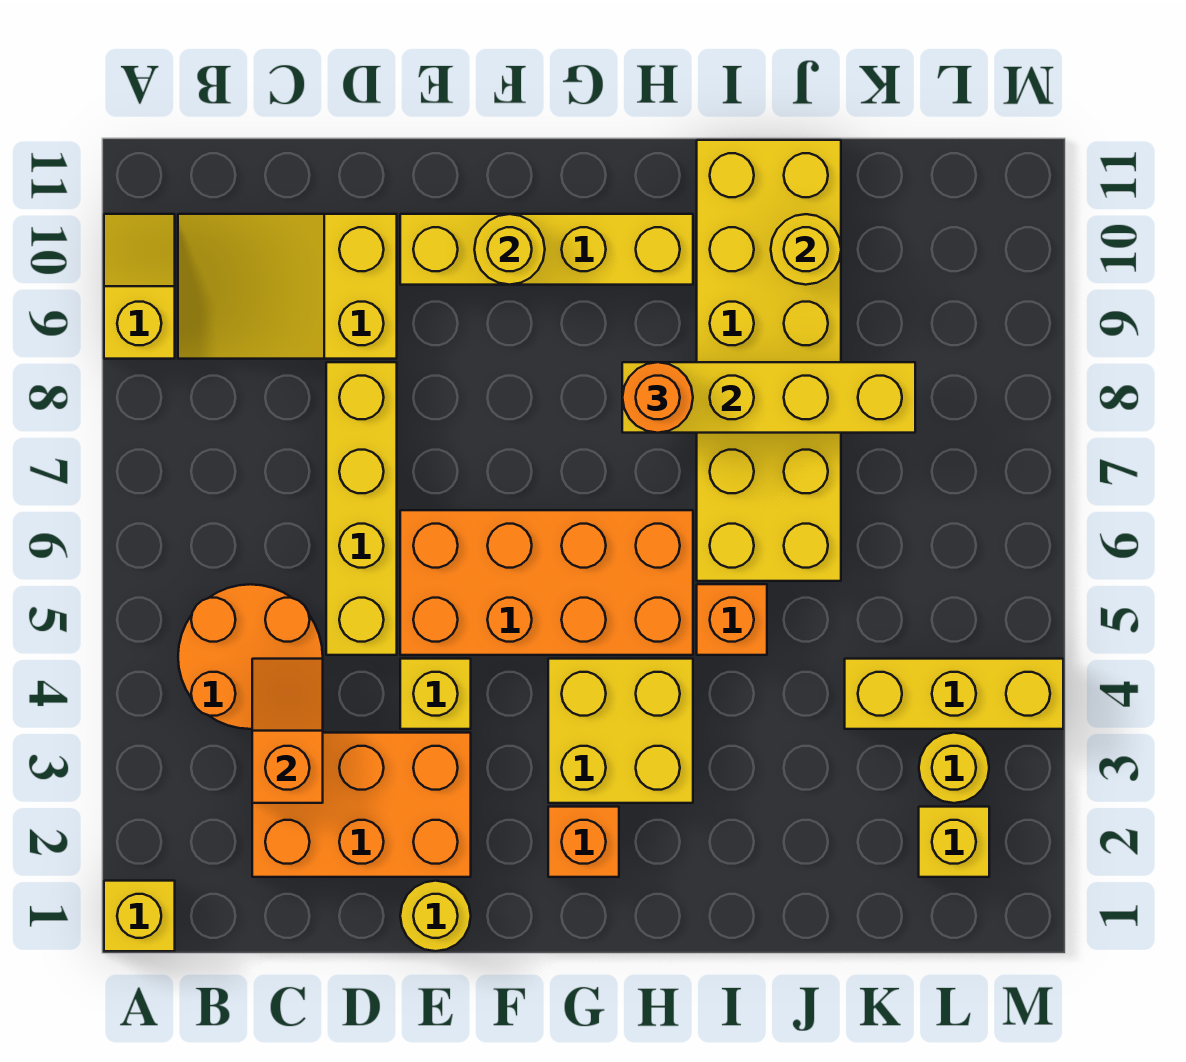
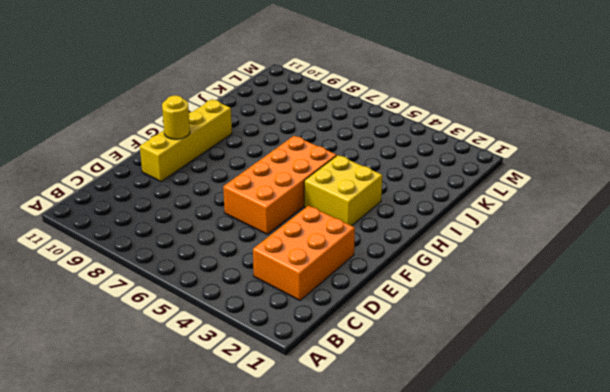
none -> yellow brick A1 level 1
none -> yellow slope A9:A10 level 1 top 9
none -> orange round brick B4:C5 level 1

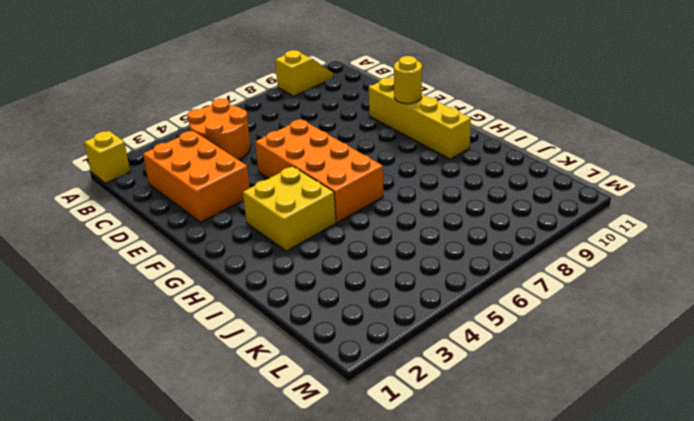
none -> yellow slope B9:D10 level 1 top D
none -> yellow brick D5:D8 level 1
none -> yellow round brick E1 level 1

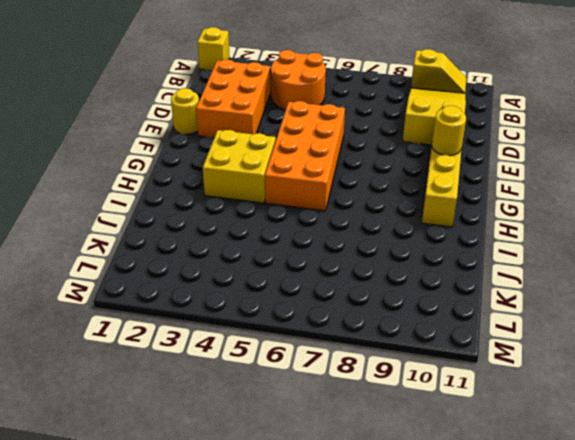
none -> yellow brick D5:D8 level 1
none -> yellow brick E4 level 1
none -> orange brick G2 level 1

